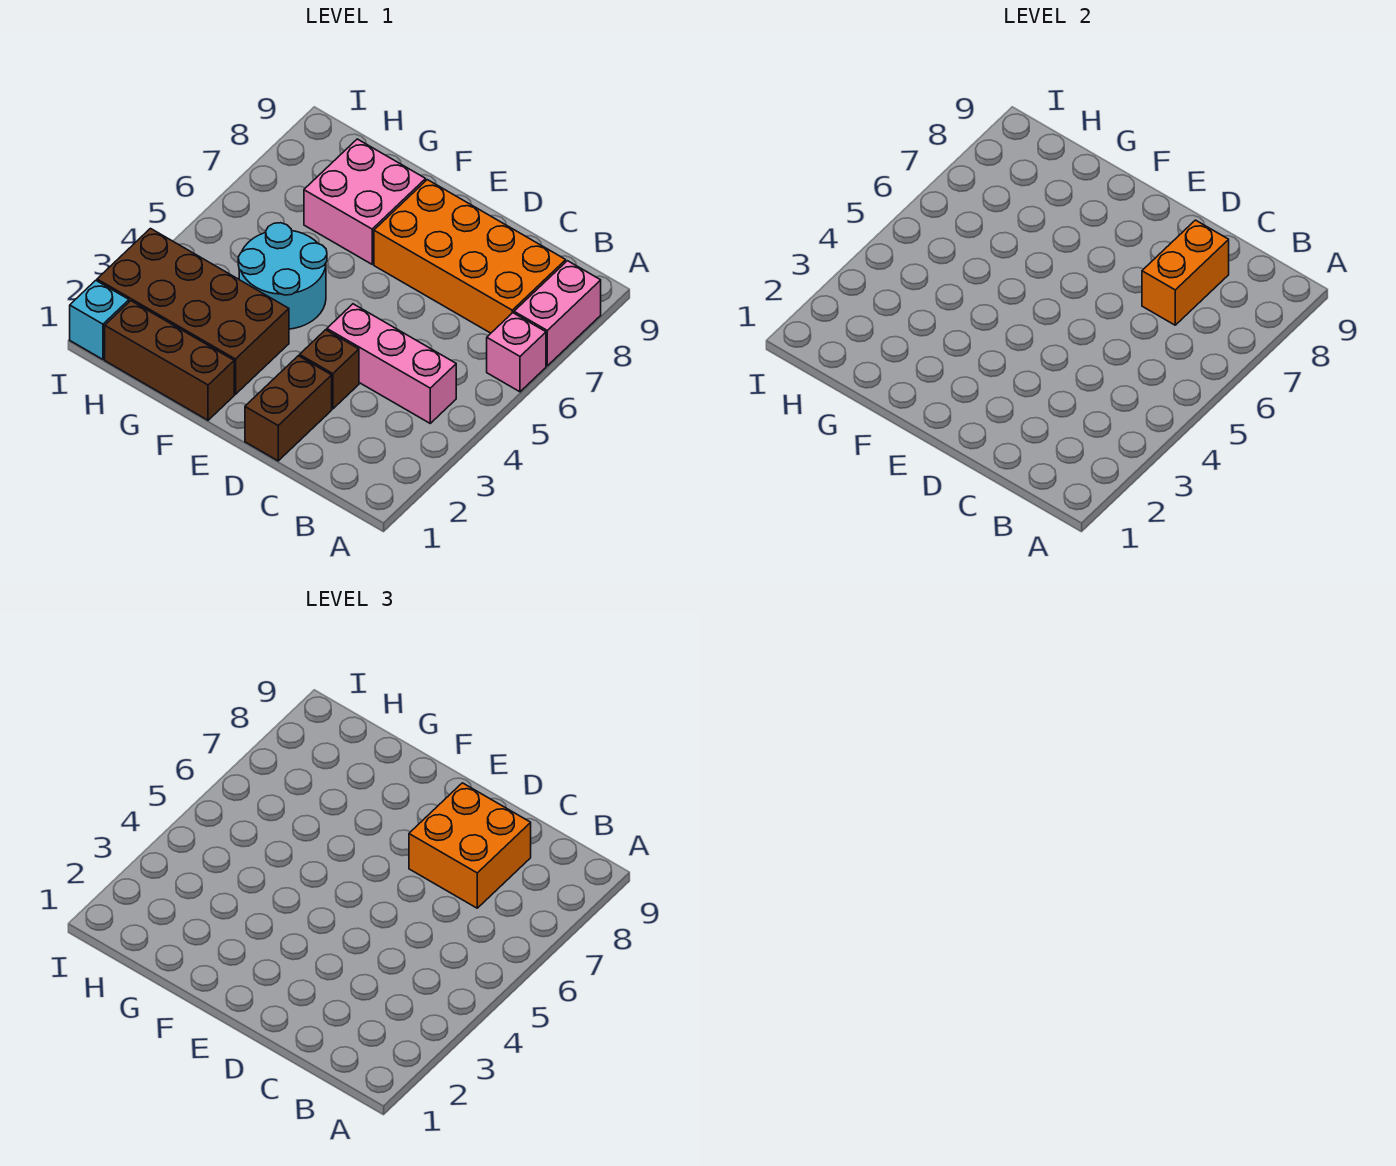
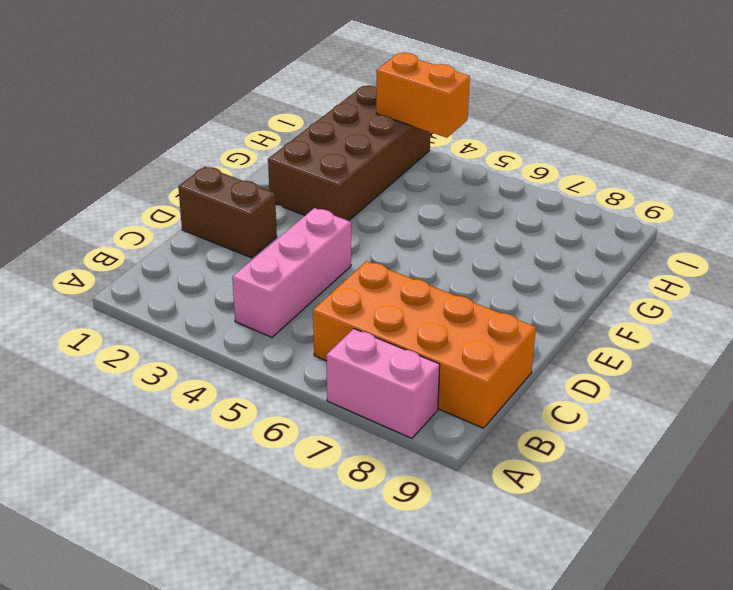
orange brick B6:C9 level 1 -> orange brick B7:E8 level 1
orange brick I3:I4 level 2 -> orange brick C7:C8 level 2
none -> pink brick A6 level 1
none -> brown brick D3 level 1
none -> brown brick F1:H1 level 1

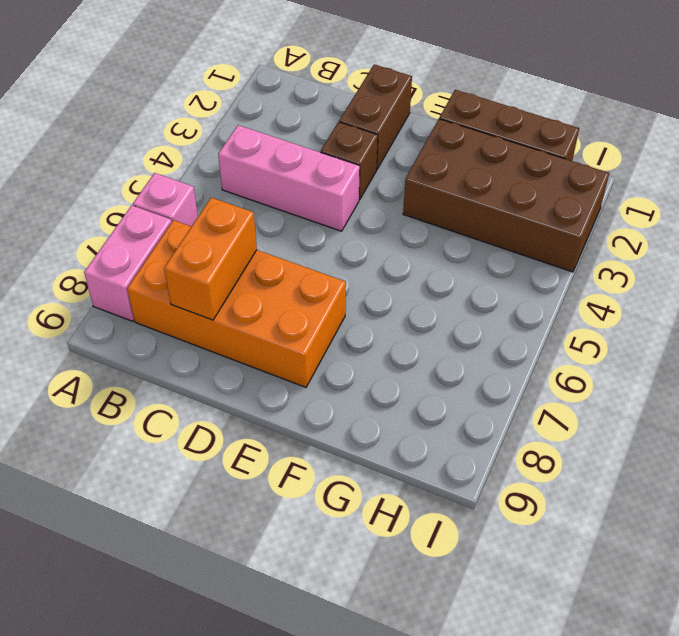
none -> cyan round brick F4:G5 level 1
none -> pink brick F7:G8 level 1
none -> cyan brick I1 level 1

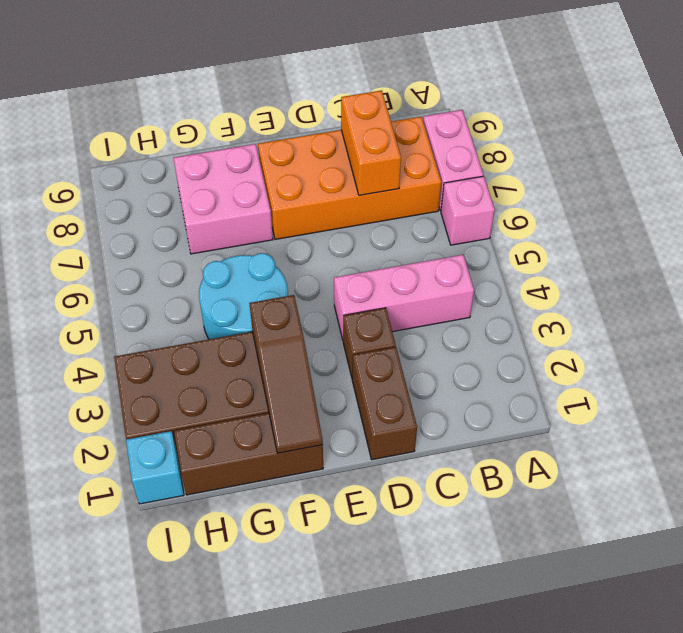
brown slope F1:F3 level 2 top 3 -> none
none -> orange brick C7:D8 level 3

